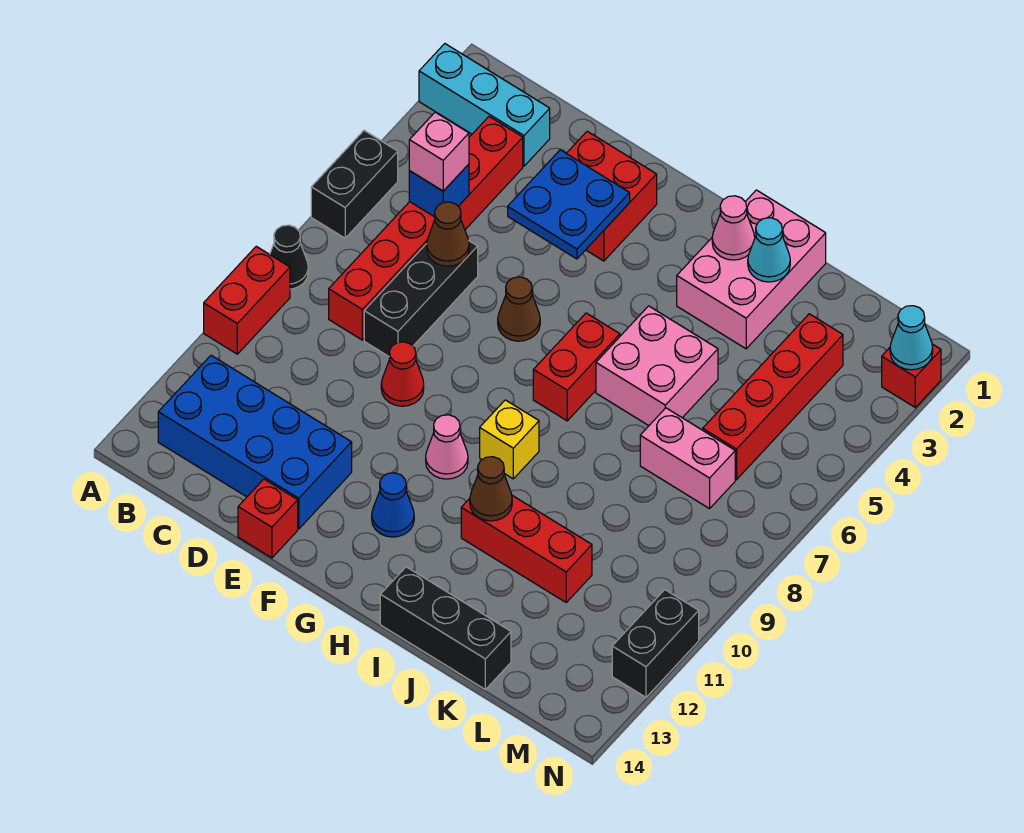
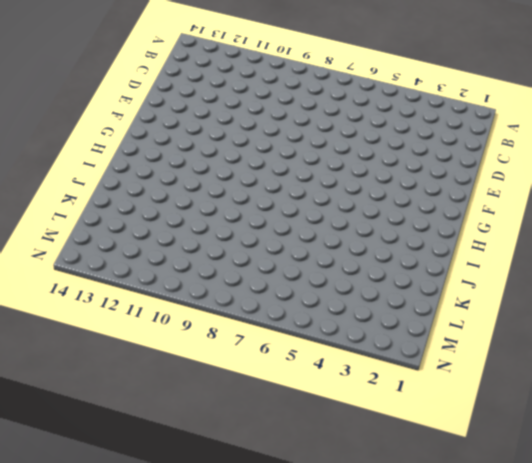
none -> cyan brick A2:C2 level 1
none -> black brick A5:A6 level 1
none -> black cone A8 level 1
none -> red brick A9:A10 level 1

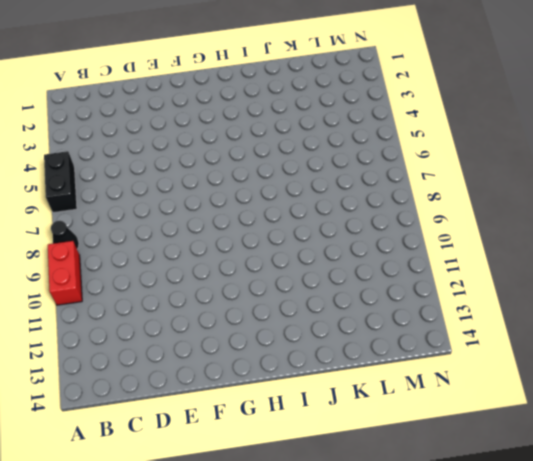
none -> cyan brick A2:C2 level 1
none -> blue brick B12:E13 level 1
none -> red brick C3:C8 level 1
none -> black brick D6:D8 level 1

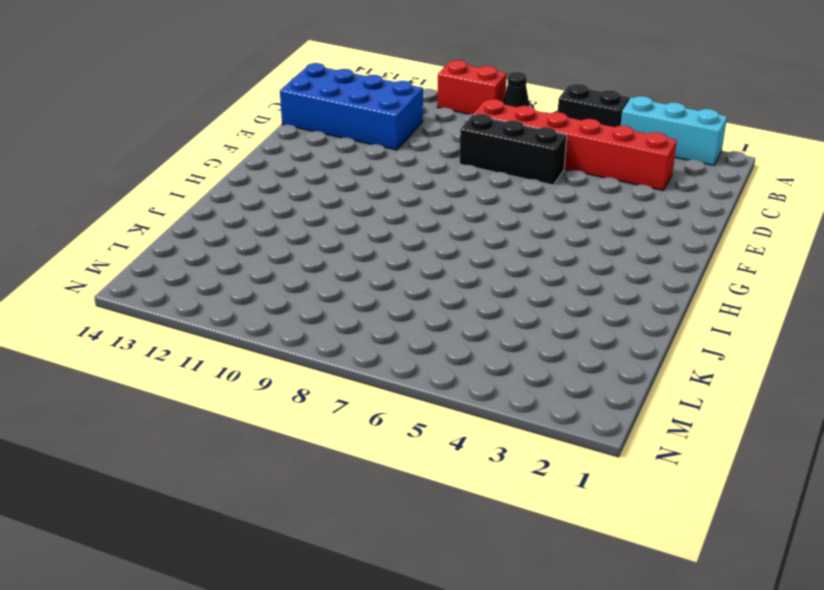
cyan brick A2:A4 level 1 -> cyan brick A2:C2 level 1
blue brick C11:D14 level 1 -> blue brick B12:E13 level 1
none -> red brick E2:F3 level 1
none -> red cone E9 level 1
none -> red brick E14 level 1
none -> brown cone F6 level 1

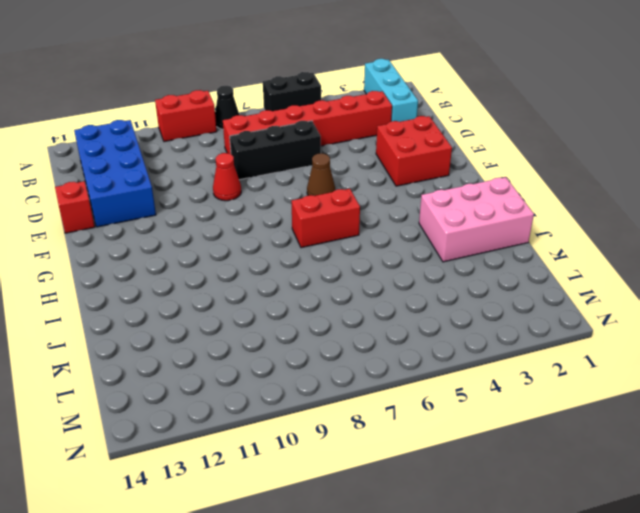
none -> pink cone G10 level 1
none -> blue cone G12 level 1
none -> yellow brick H9 level 1
none -> pink brick I5:J6 level 1

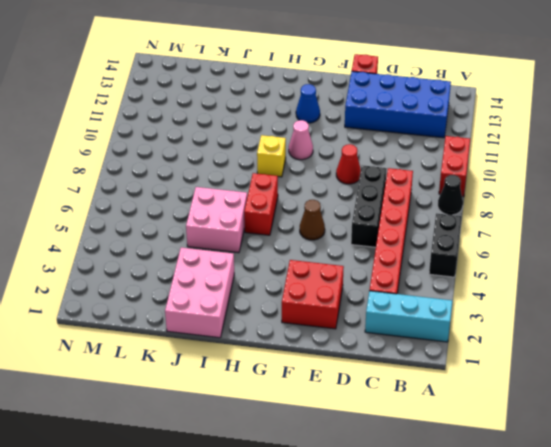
none -> red brick I11:K11 level 1
none -> black brick I14:K14 level 1
none -> pink brick K7:L7 level 1
none -> red brick L3:L6 level 1

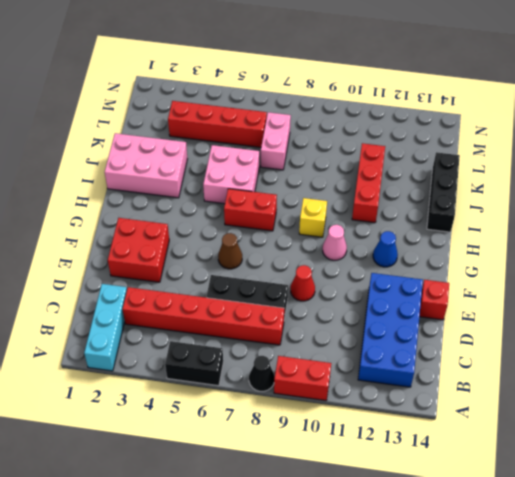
none -> red brick N2 level 1
none -> black brick N11:N12 level 1
none -> blue brick C5 level 2
none -> brown cone D6 level 2

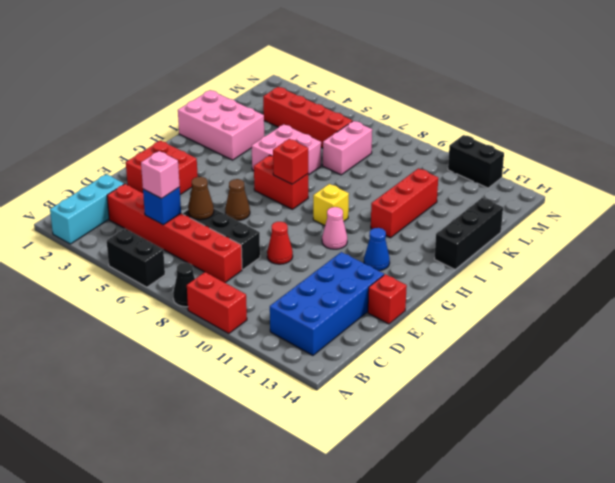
red brick H7 level 2 -> red brick N2 level 1
none -> blue plate E3:F4 level 2
none -> pink cone I2 level 2
none -> brown cone I11 level 2
none -> cyan cone J2 level 2

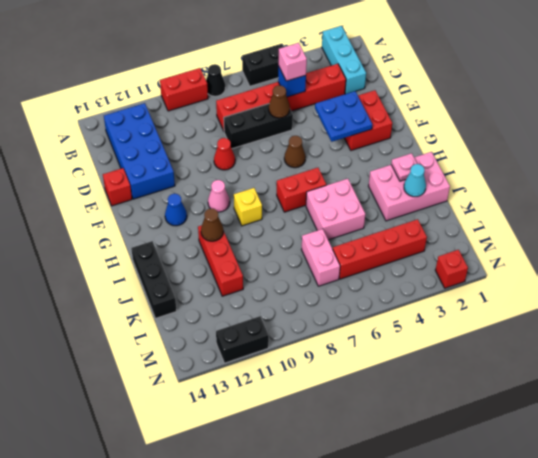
pink plate I2 level 2 -> pink cone I2 level 2
none -> cyan cone N2 level 2

